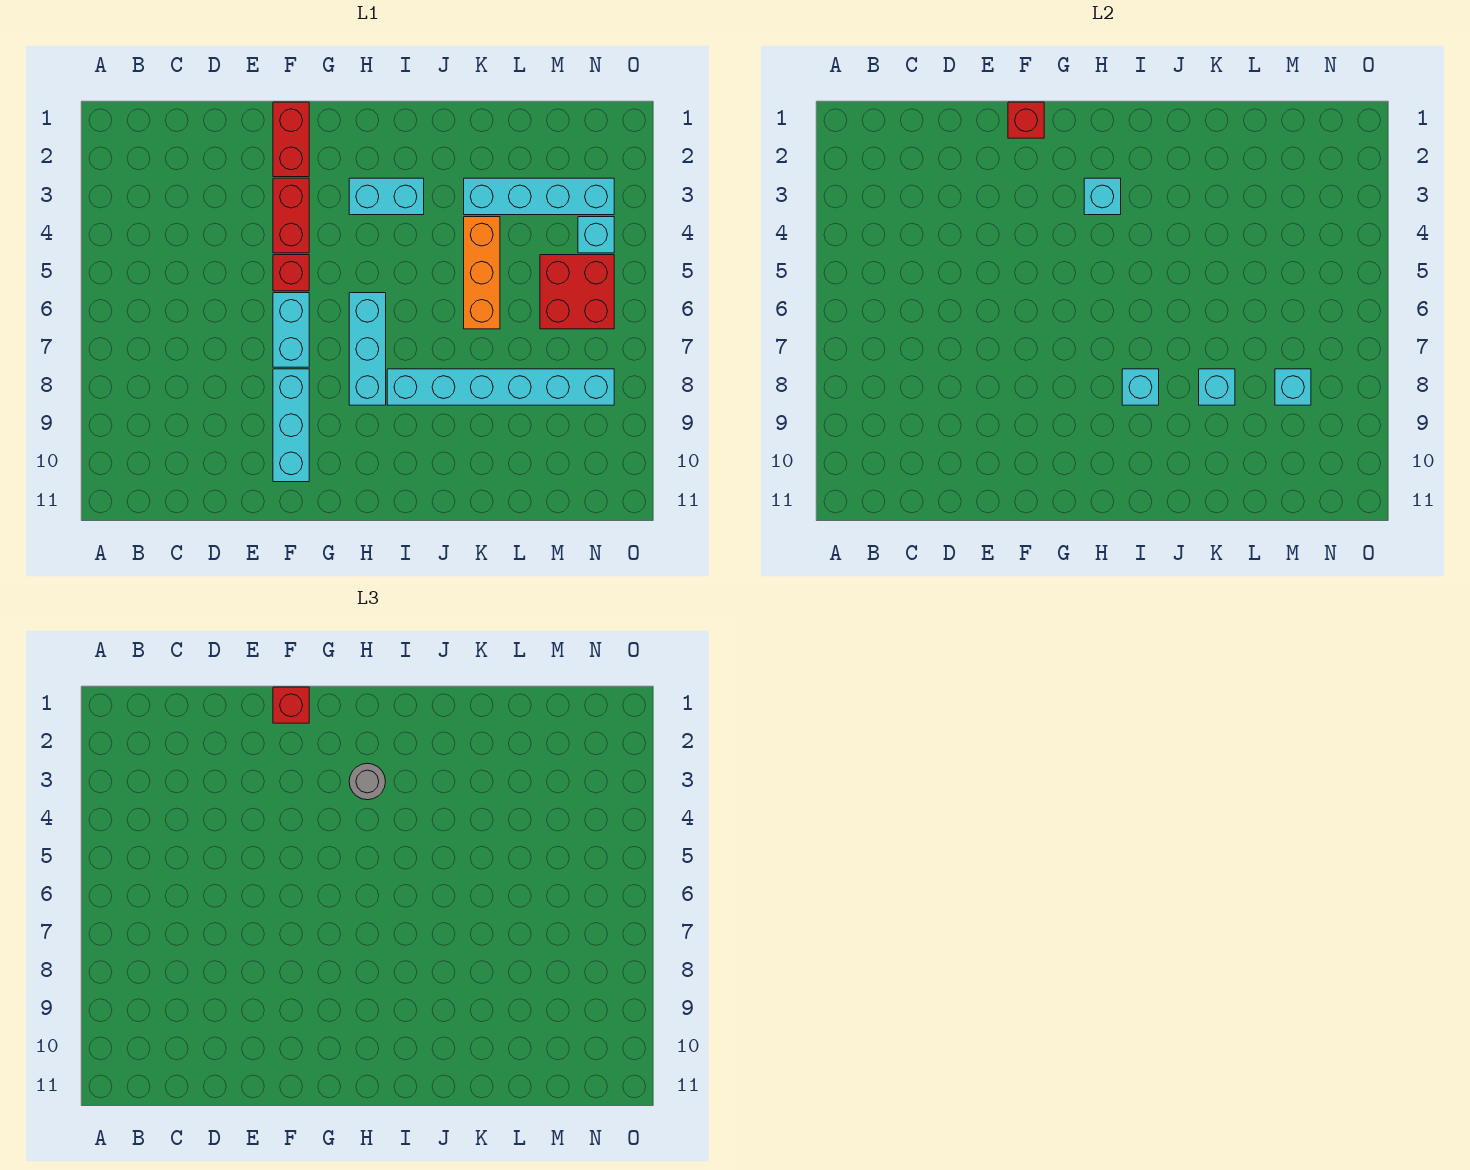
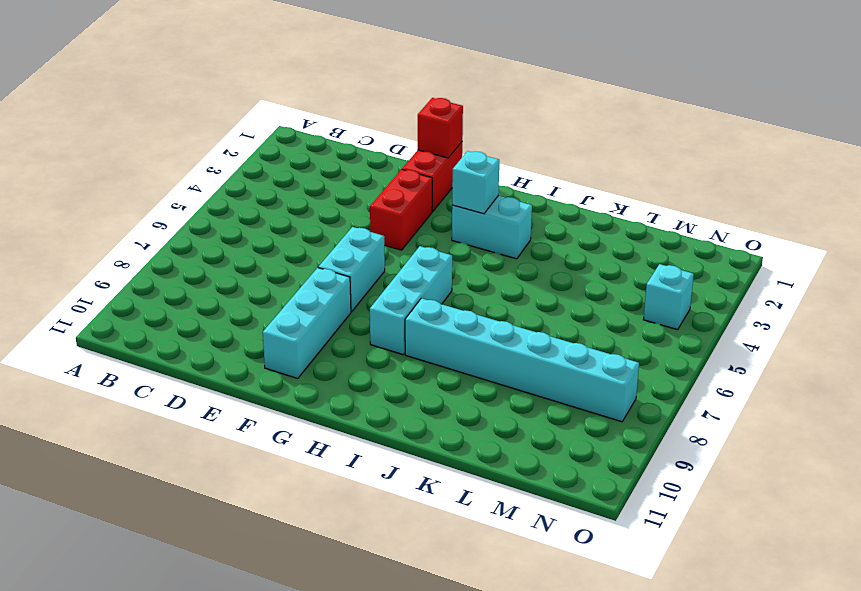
none -> red brick F5 level 1
none -> cyan brick K3:N3 level 1
none -> orange brick K4:K6 level 1

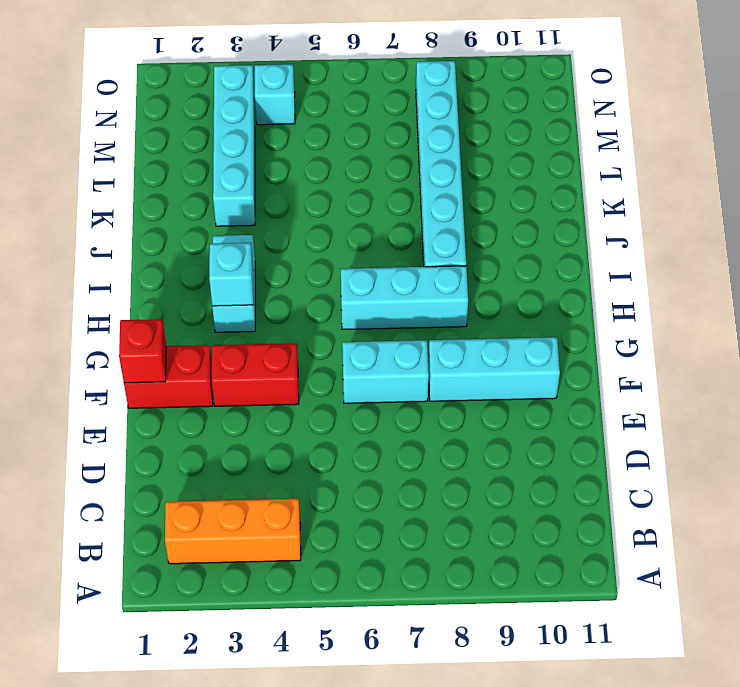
orange brick B2:B4 level 1 -> orange brick K4:K6 level 1
none -> red brick F5 level 1
none -> red brick M5:N6 level 1
none -> cyan brick I8 level 2

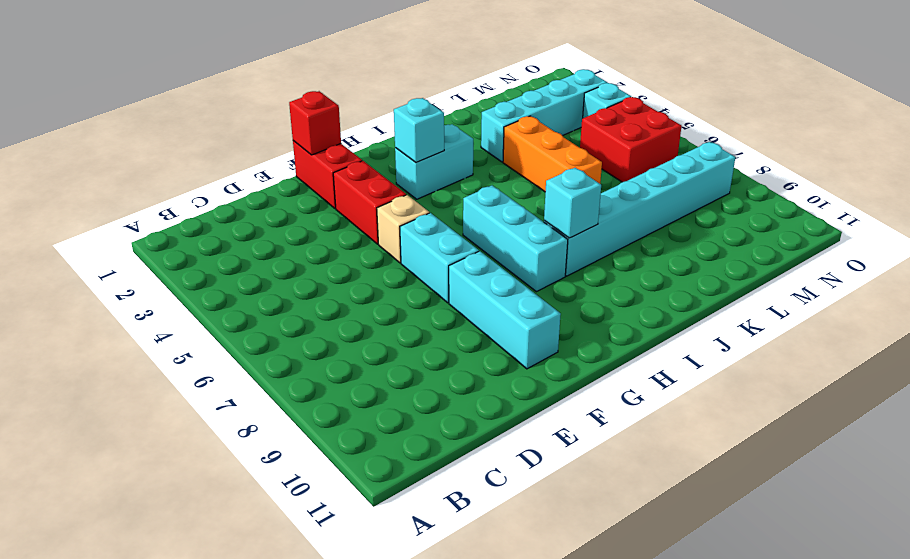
tan brick F5 level 1 -> red brick F5 level 1
none -> cyan brick K8 level 2
none -> cyan brick M8 level 2
none -> red brick F1 level 3

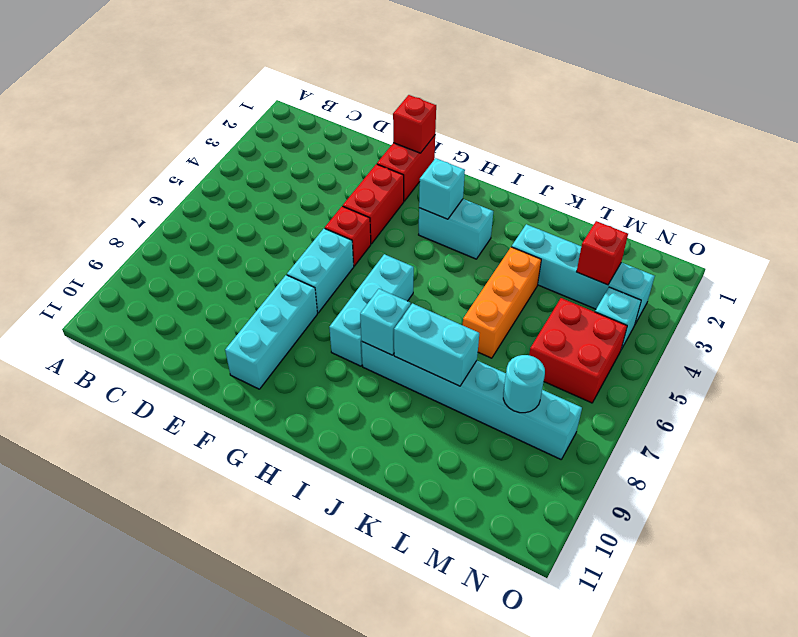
cyan brick J8:K8 level 2 -> cyan brick K8 level 2
red brick M3 level 2 -> red brick F1 level 3
cyan round brick M8 level 2 -> cyan brick M8 level 2
none -> grey round brick H3 level 3

